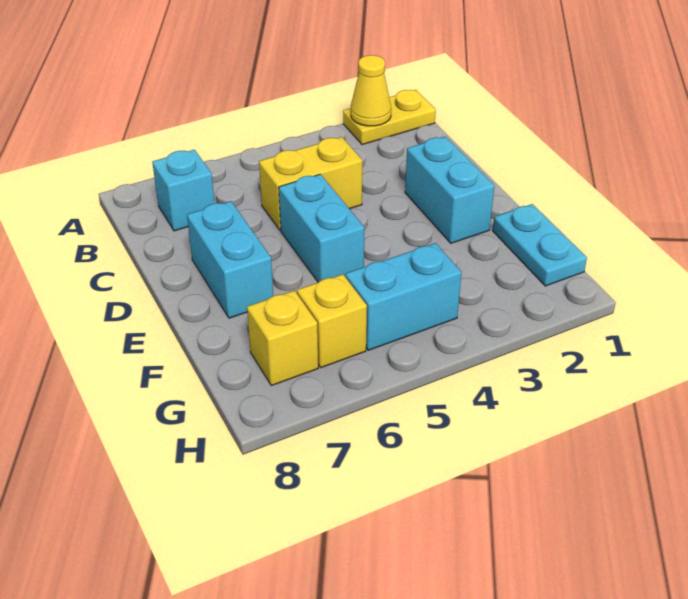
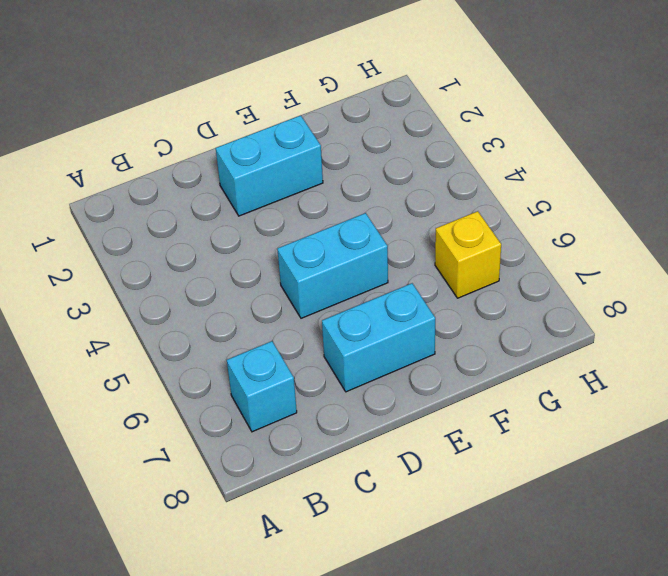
none -> yellow plate A1:A2 level 1
none -> yellow brick C4:C5 level 1

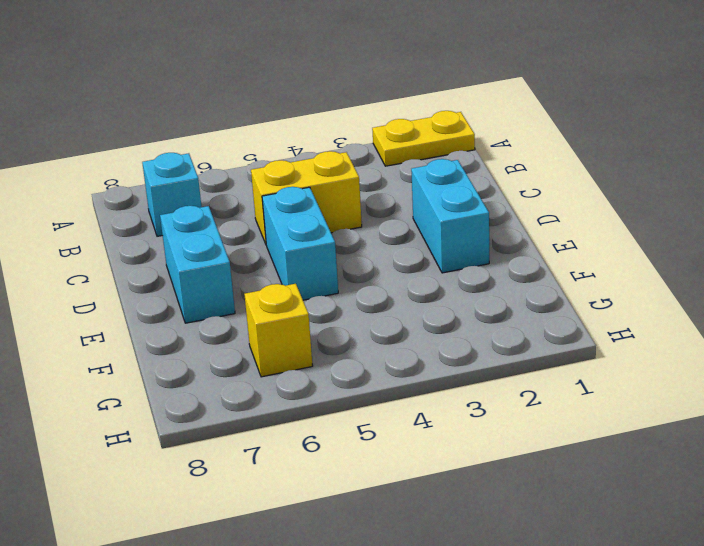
none -> cyan plate F1:G1 level 1
none -> cyan brick G4:G5 level 1

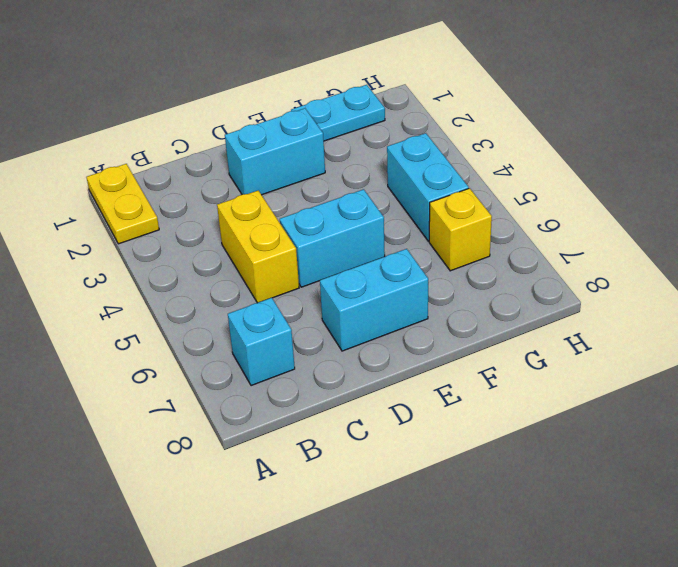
none -> yellow brick G7 level 1
none -> yellow cone A2 level 2

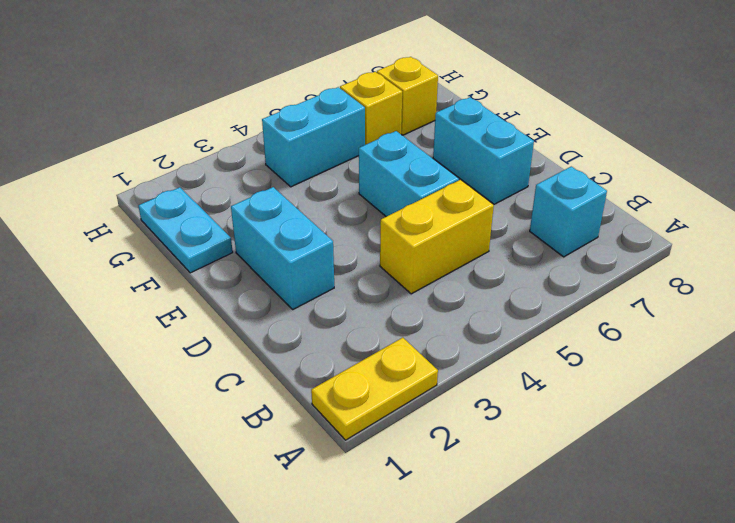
none -> yellow cone A2 level 2

